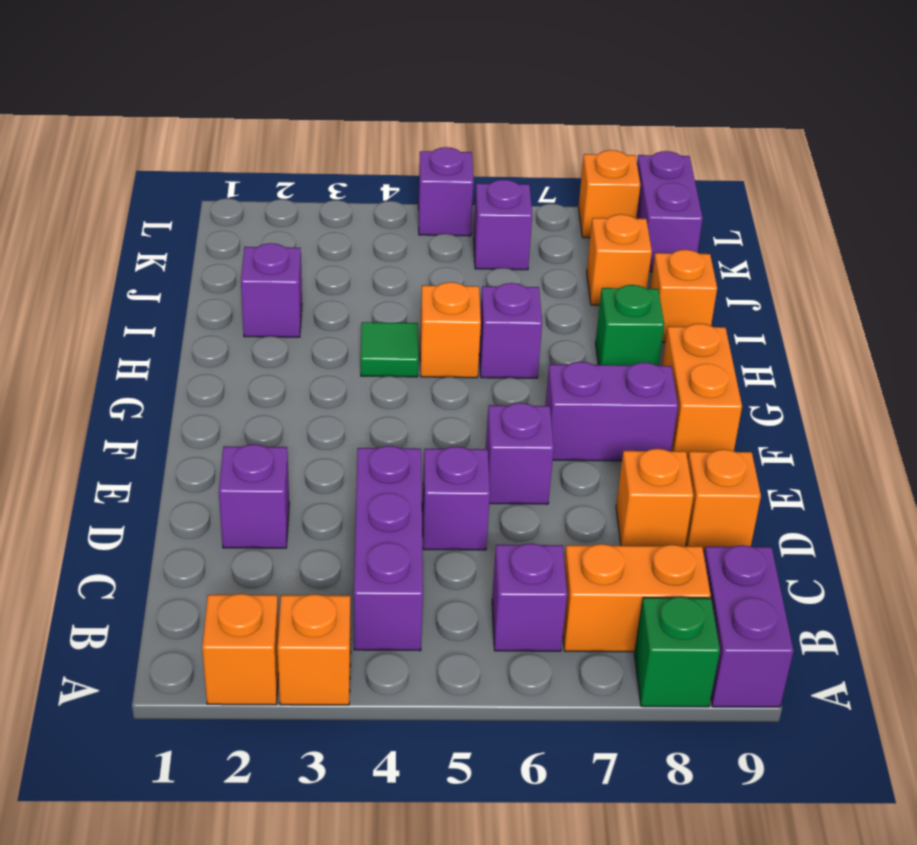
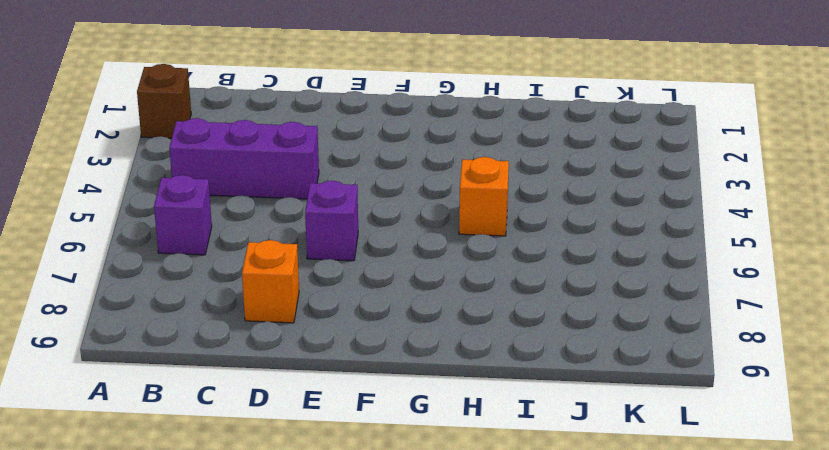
brown brick A2 level 1 -> orange brick A2 level 1
none -> orange brick A3 level 1
none -> green brick A8 level 1
none -> purple brick A9:B9 level 1

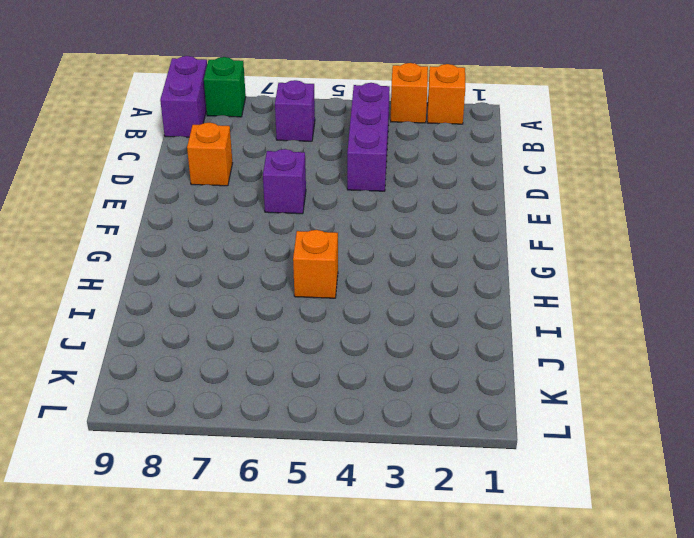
none -> orange brick B7:B8 level 1
none -> purple brick D2 level 1
none -> purple brick D5 level 1

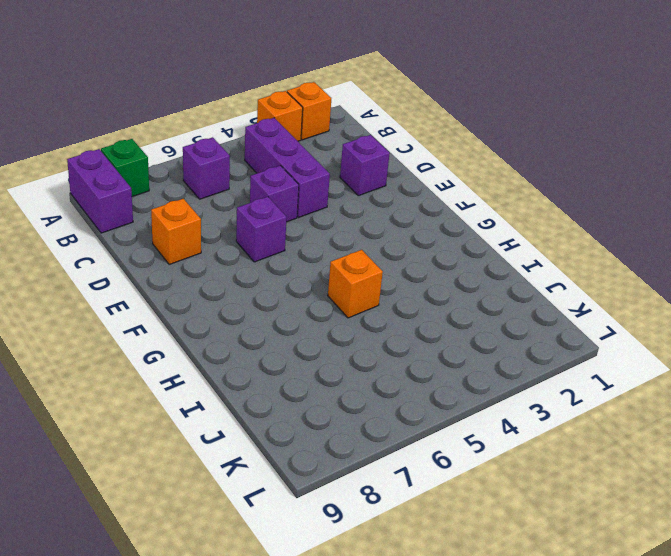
none -> orange brick B7:B8 level 1
none -> orange brick D9 level 1
none -> purple brick F7:F8 level 1

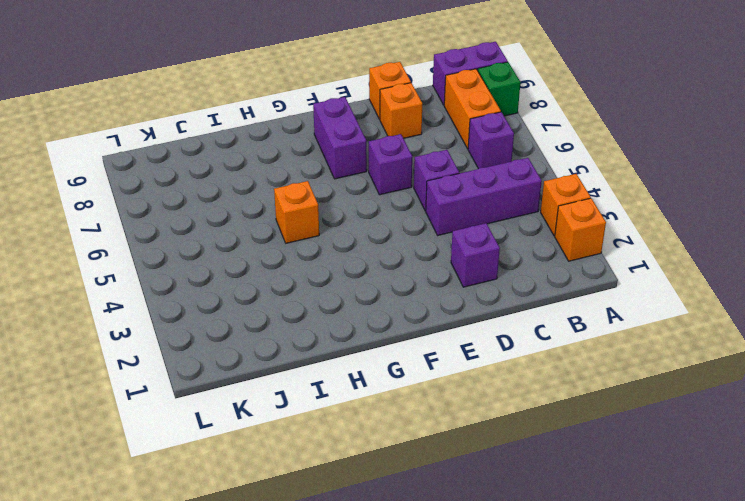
none -> orange brick F9:G9 level 1
none -> green tile H4 level 1
none -> purple brick H6 level 1

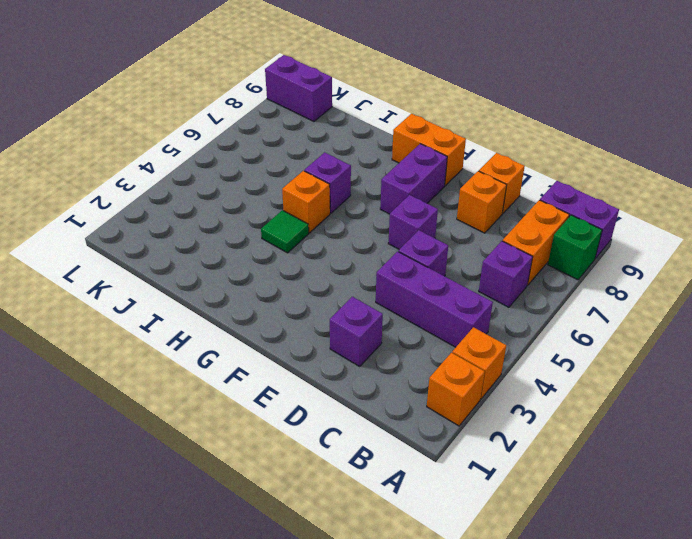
none -> green brick H8 level 1
none -> purple brick I2 level 1
none -> orange brick I9 level 1

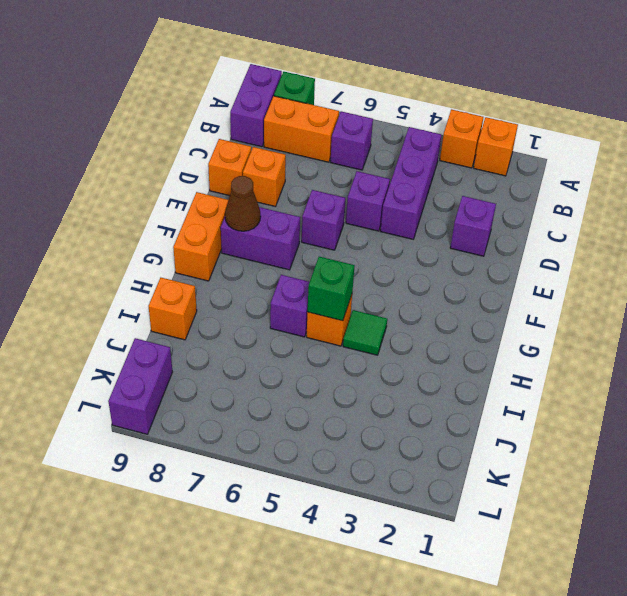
brown cone F8 level 2 -> none
green brick H5 level 2 -> green brick H8 level 1
none -> purple brick I2 level 1
none -> orange brick J8 level 1
none -> purple brick K6 level 1

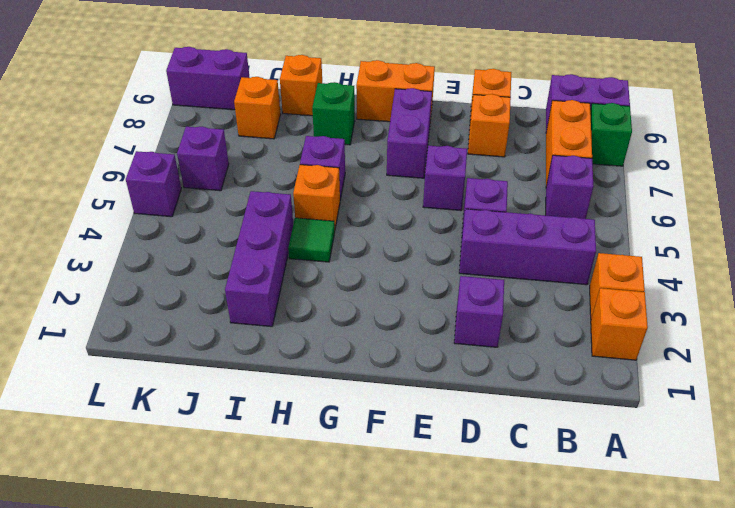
purple brick I2:I4 level 1 -> purple brick I2 level 1
none -> orange brick L8 level 1

